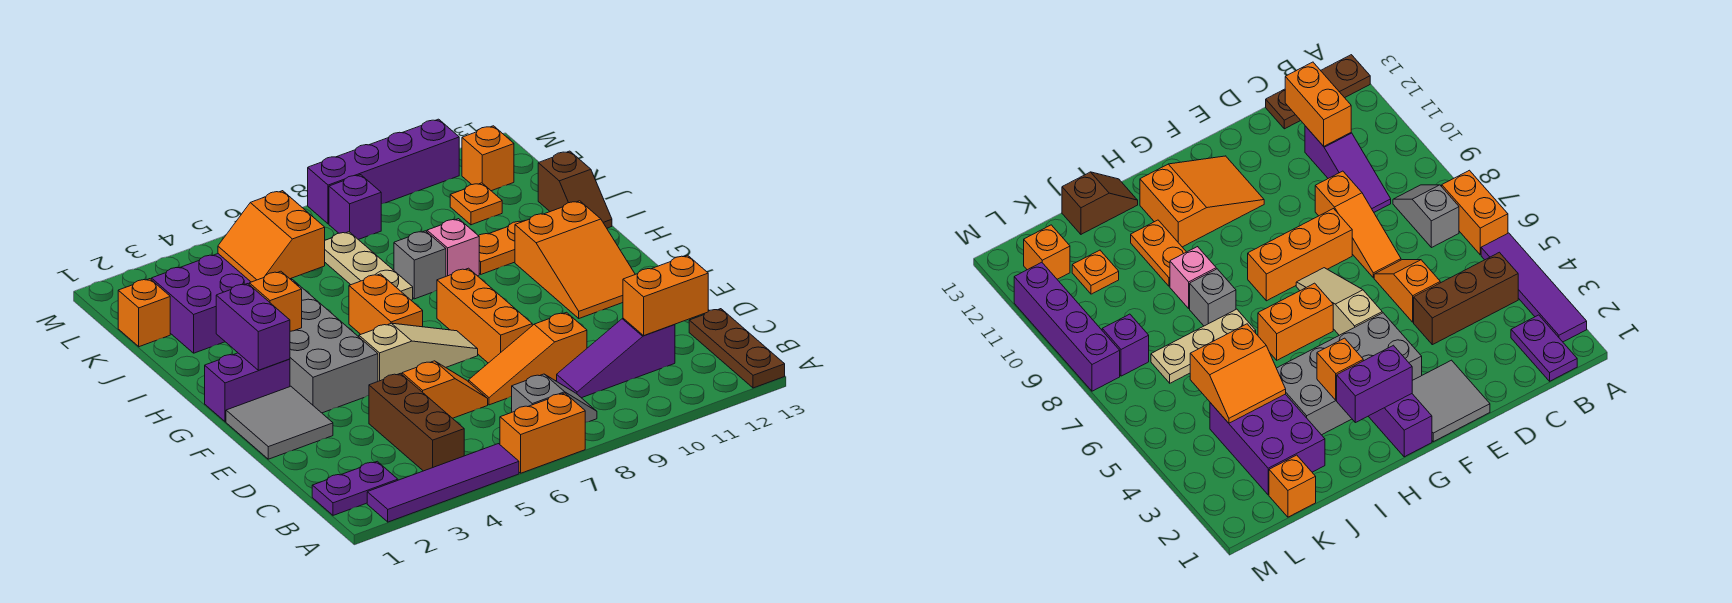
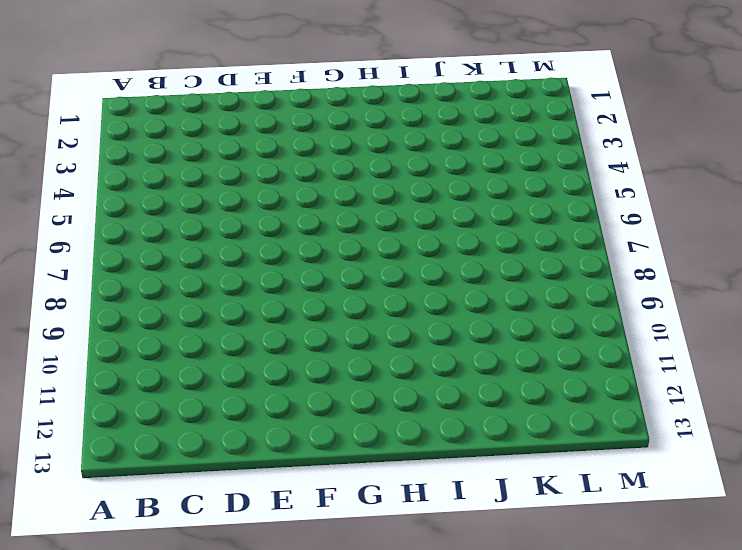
none -> purple tile A2:A5 level 1
none -> orange brick A6:A7 level 1
none -> brown plate A13:C13 level 1
none -> purple plate B1:B2 level 1

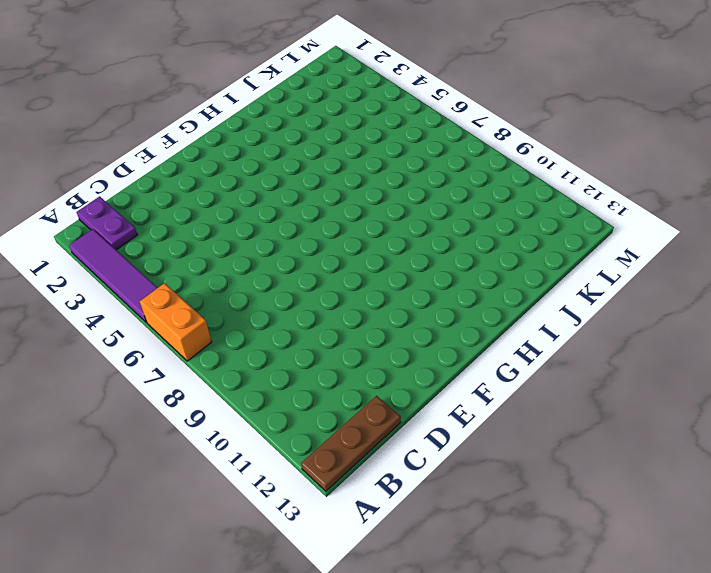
none -> brown brick B4:D4 level 1
none -> grey slope B7:B8 level 1 top 7
none -> purple slope C9:C11 level 1 top 11
none -> orange slope D5:D6 level 1 top 5

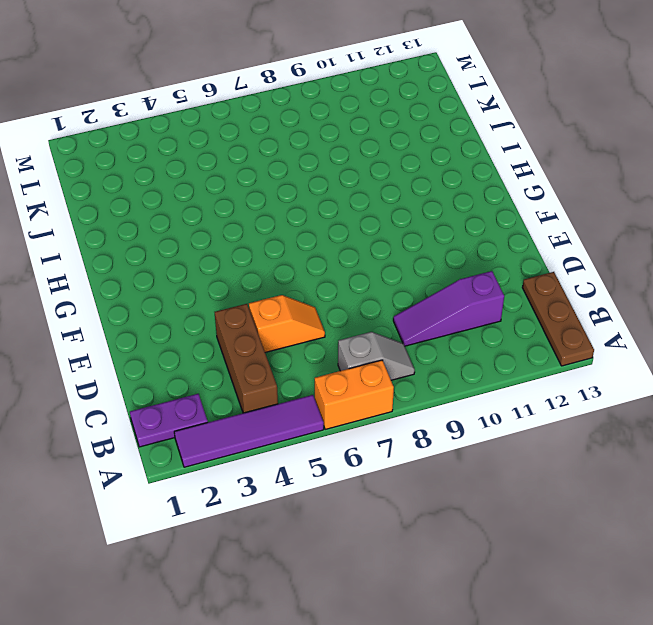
none -> orange slope D7:D9 level 1 top 9
none -> grey tile E1:F2 level 1
none -> orange brick E8:G8 level 1
none -> grey brick F3:I4 level 1

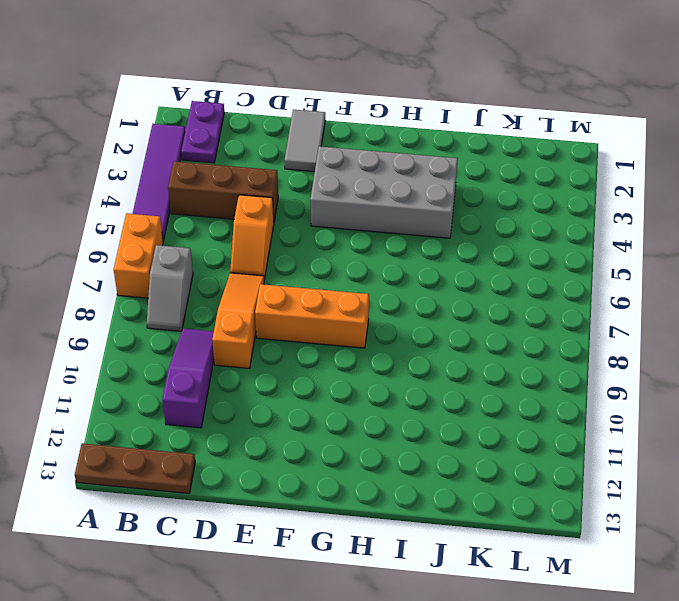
grey tile E1:E2 level 1 -> grey tile E1:F2 level 1
none -> tan slope F5:F7 level 1 top 5
none -> orange slope F11:H12 level 1 top H
none -> purple brick G1:G2 level 1
none -> orange brick G6:H6 level 1

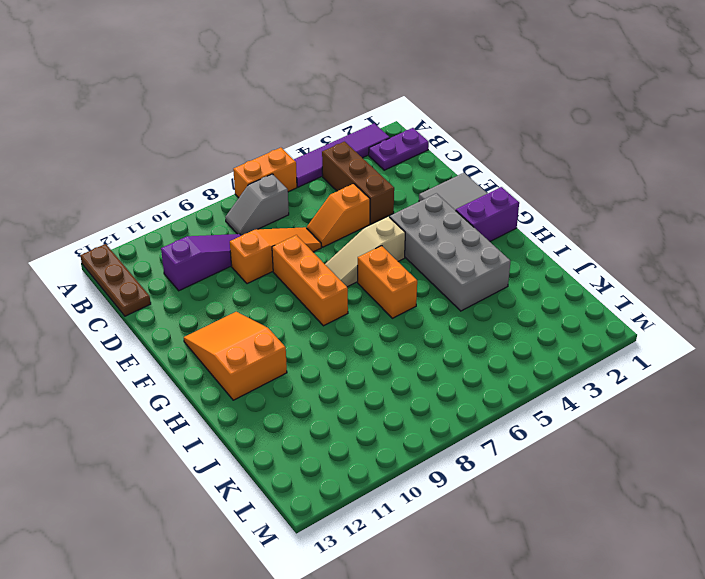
none -> tan plate I7:K7 level 1
none -> grey brick I8 level 1
none -> pink brick I9 level 1
none -> orange plate I10:I11 level 1

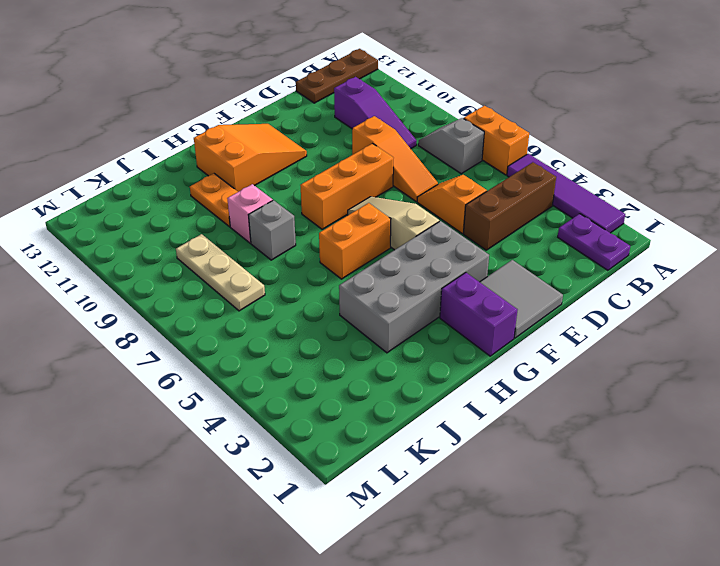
tan plate K7:K9 level 1 -> tan plate I7:K7 level 1
none -> brown slope I13:J13 level 1 top J
none -> purple brick J2:K4 level 1
none -> orange brick K1 level 1
none -> orange plate K11 level 1

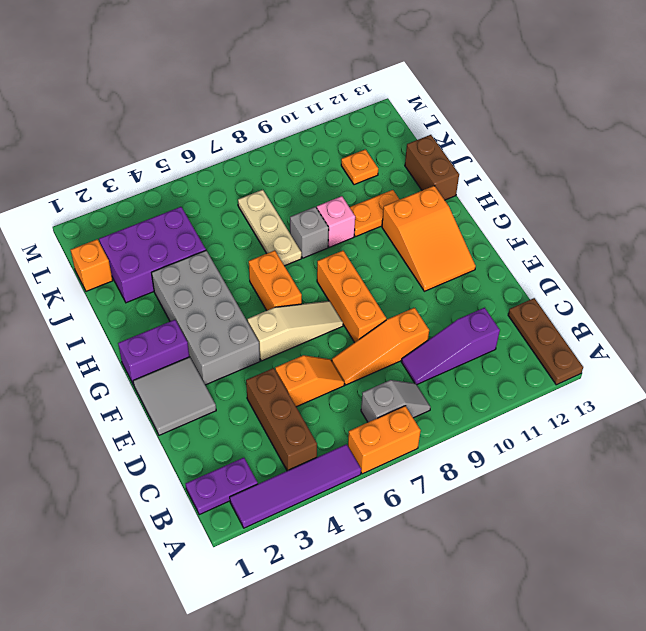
brown brick I13:J13 level 1 -> brown slope I13:J13 level 1 top J
none -> purple brick L8 level 1
none -> orange brick L12 level 1
none -> purple brick M8:M11 level 1
none -> orange brick C11:C12 level 2

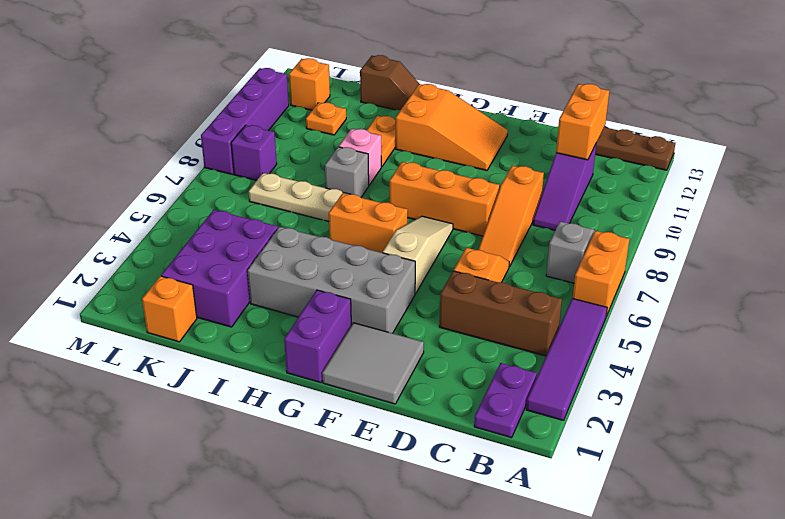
none -> purple brick G2:H2 level 2
none -> orange brick H3 level 2
none -> orange slope J4:K5 level 2 top 5

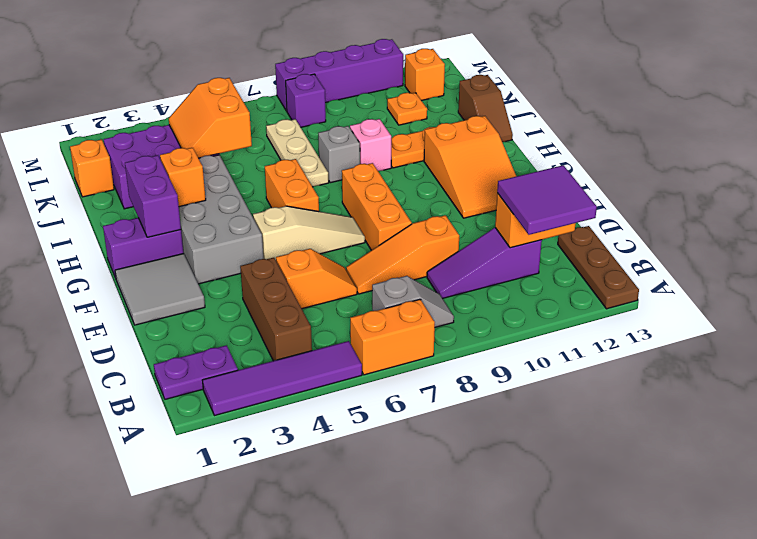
purple tile B11:C12 level 3 -> none

